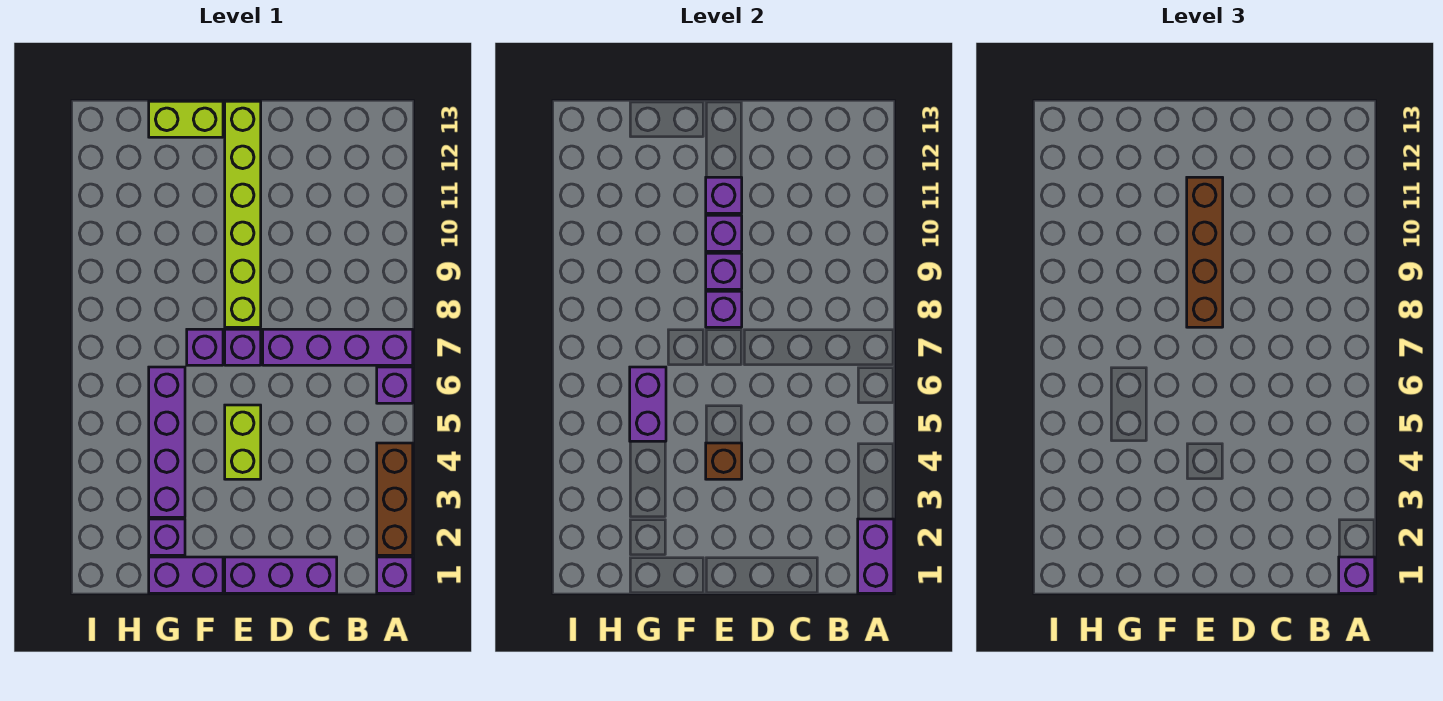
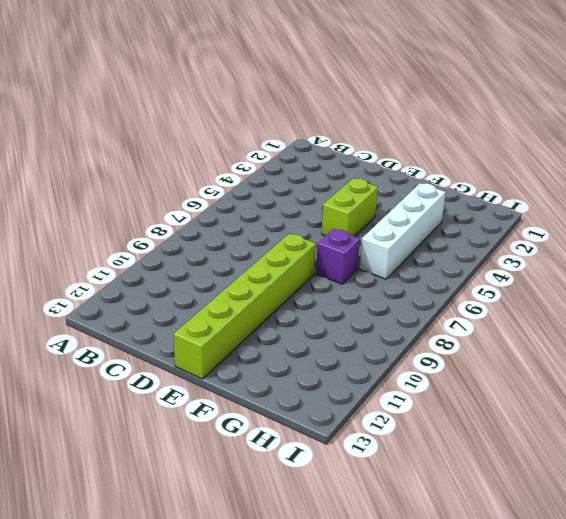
white brick G3:G6 level 1 -> purple brick G3:G6 level 1
none -> purple brick A1 level 1
none -> brown brick A2:A4 level 1
none -> purple brick A6 level 1

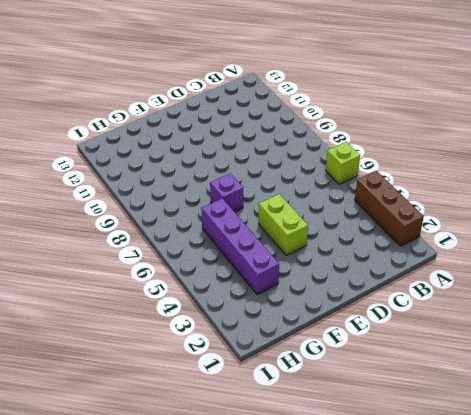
lime brick A6 level 1 -> purple brick A6 level 1
none -> purple brick A1 level 1
none -> purple brick A7:D7 level 1
none -> purple brick C1:E1 level 1

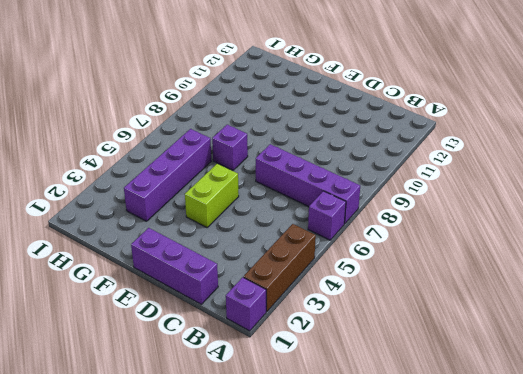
none -> purple brick E7 level 1
none -> lime brick E8:E13 level 1
none -> purple brick F1:G1 level 1

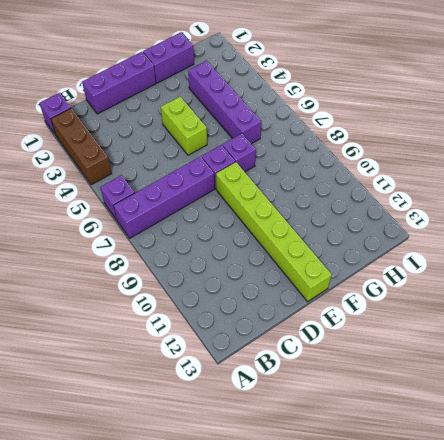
none -> lime brick F13:G13 level 1
none -> purple brick G2 level 1
none -> purple brick A1:A2 level 2

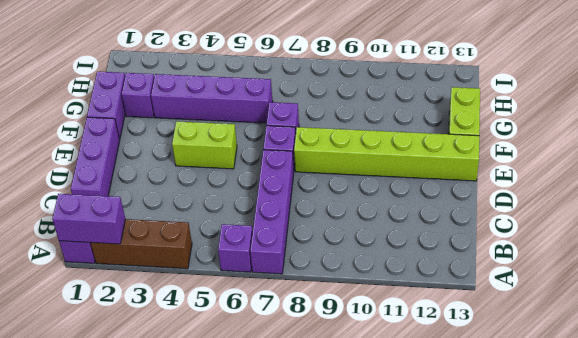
none -> brown brick E4 level 2
none -> purple brick E8 level 2
none -> purple brick E9 level 2

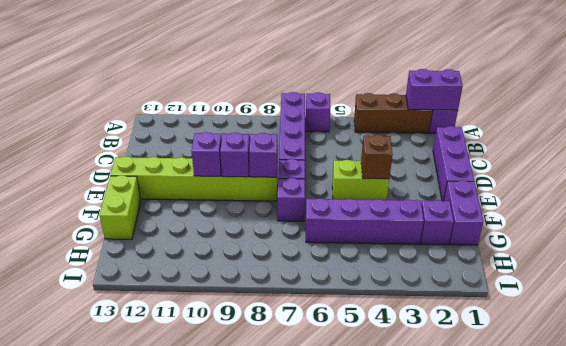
none -> purple brick E11 level 2
none -> purple brick G5:G6 level 2
none -> purple brick A1 level 3

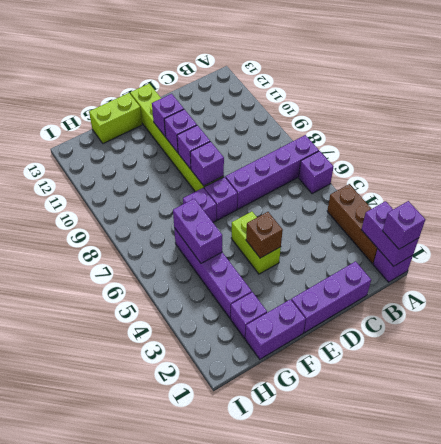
none -> brown brick E8:E11 level 3

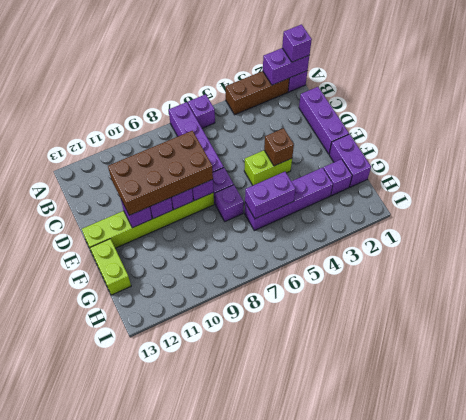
brown brick D8:E11 level 3 -> brown brick E8:E11 level 3

